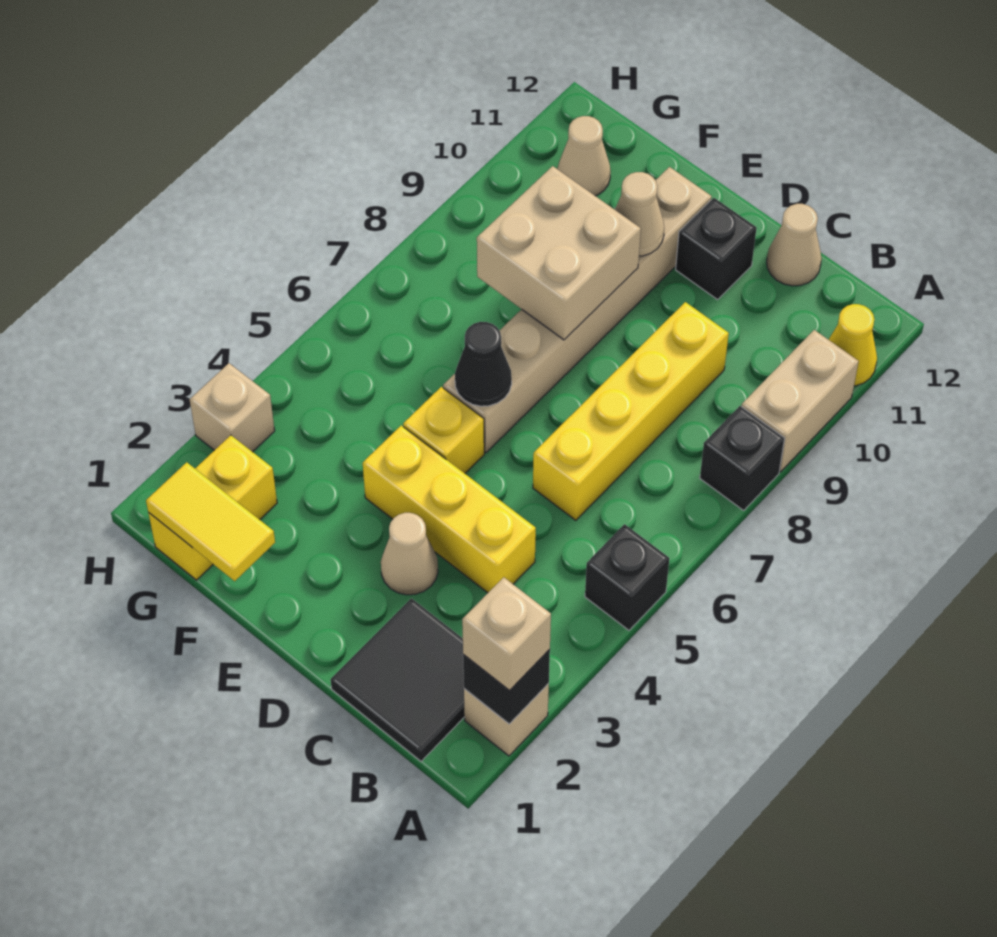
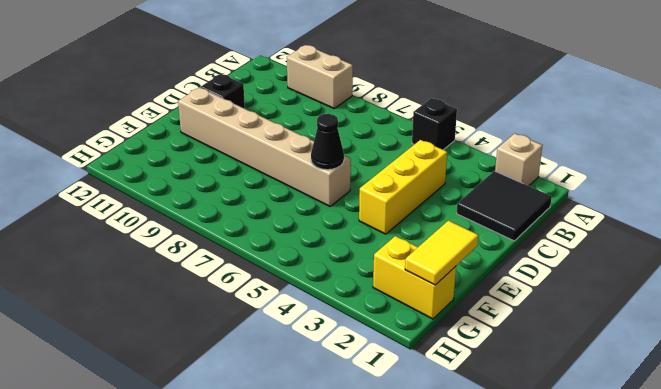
none -> black brick A8 level 1
none -> yellow cone A11 level 1
none -> yellow brick C6:C9 level 1

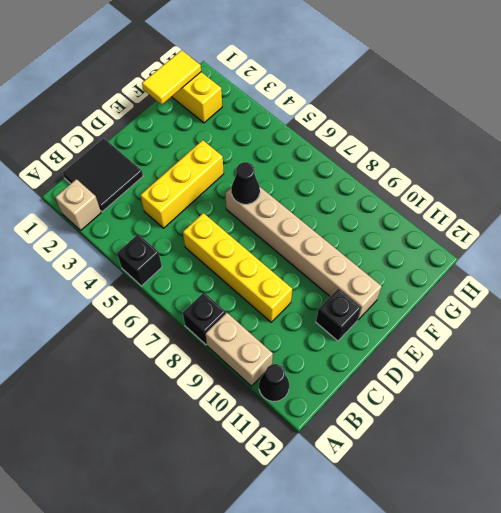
black cone A11 level 1 -> yellow cone A11 level 1
none -> tan cone C12 level 1
none -> tan cone D3 level 1
none -> yellow brick E5 level 1

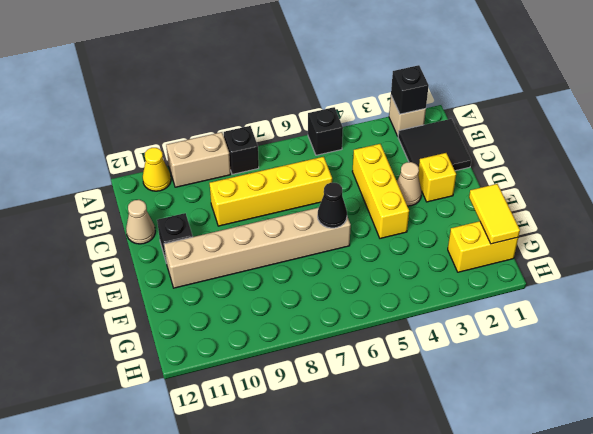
yellow brick D2 level 1 -> yellow brick E5 level 1
none -> tan cone G11 level 1
none -> tan brick H3 level 1
none -> tan brick E8:F9 level 2

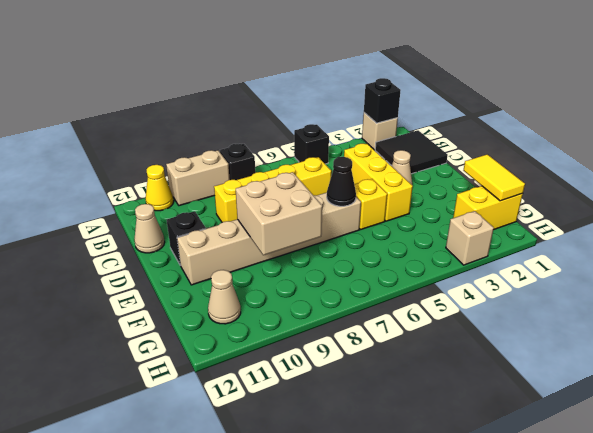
none -> tan cone E10 level 2
none -> tan brick A2 level 3

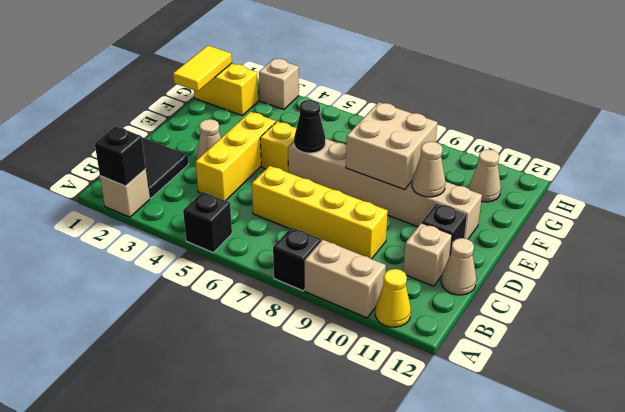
tan brick C11 level 1 -> tan brick A2 level 3

